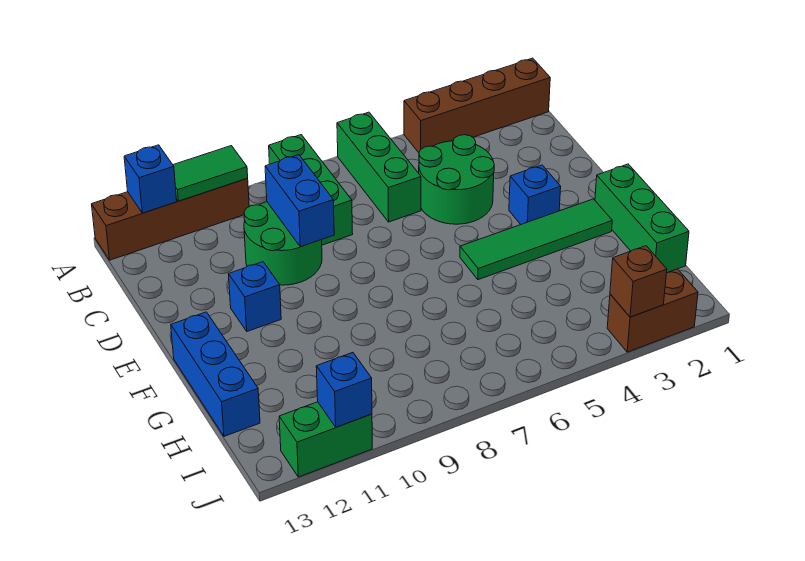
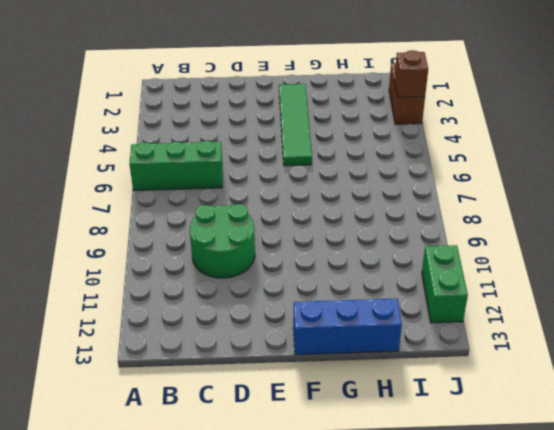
none -> brown brick A1:A4 level 1
none -> green brick A8:C8 level 1
none -> brown brick A10:A13 level 1

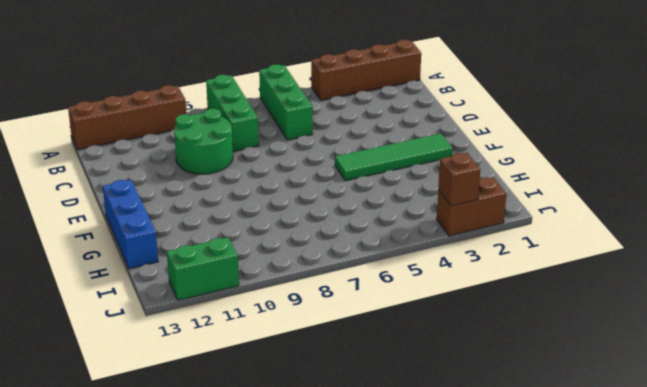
none -> green round brick C4:D5 level 1
none -> blue brick E3 level 1
none -> blue brick E11 level 1

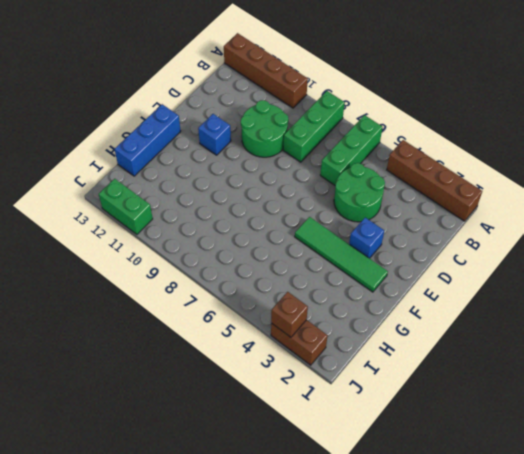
none -> green brick F1:H1 level 1
none -> green tile A10:A11 level 2
none -> blue brick A12 level 2

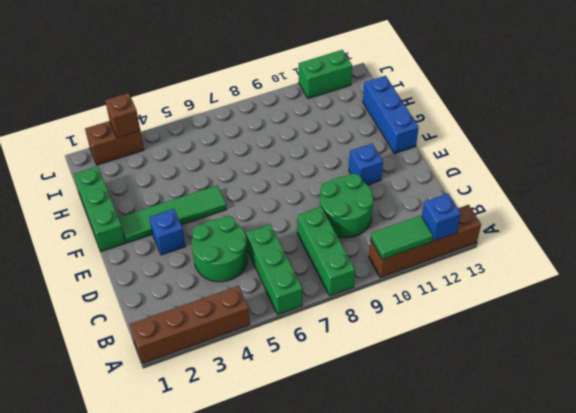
none -> blue brick C9:D9 level 2
none -> blue brick J11 level 2

